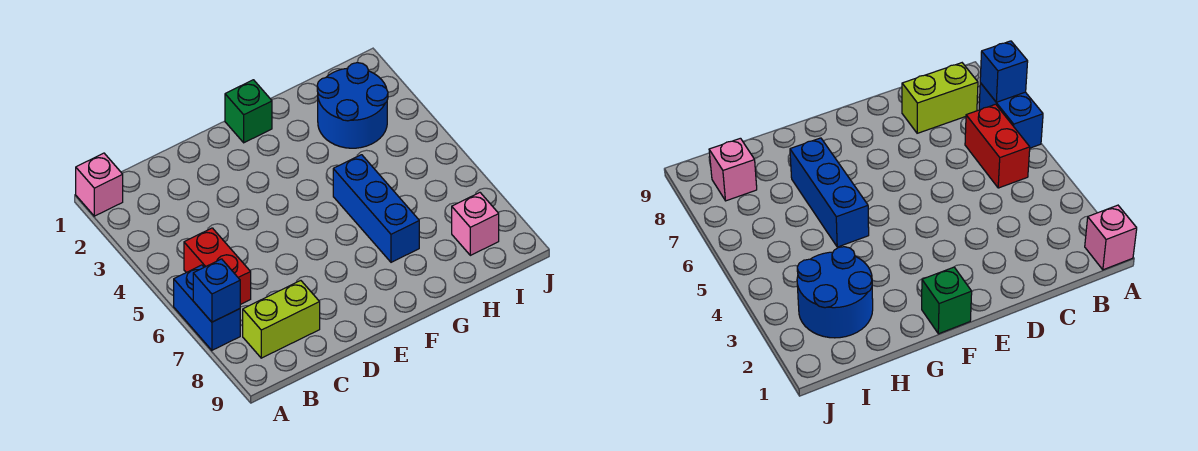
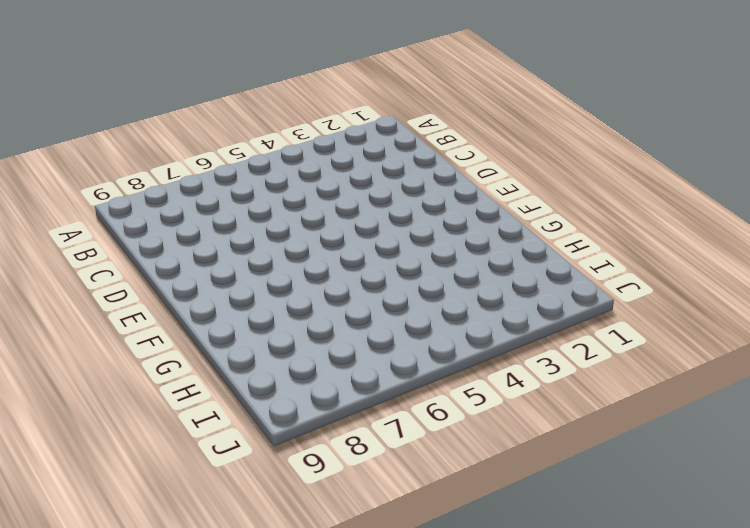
none -> pink brick A1 level 1
none -> blue brick A6:A7 level 1

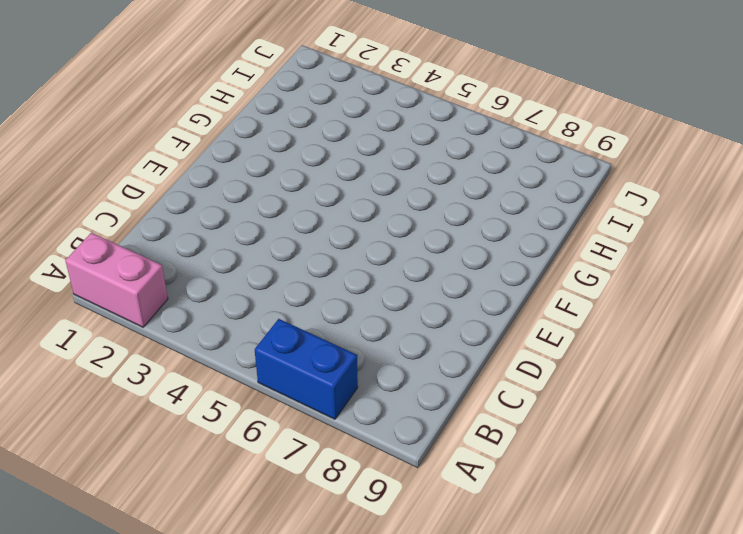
pink brick A1:A2 level 1 -> pink brick A1 level 1
none -> red brick B5:B6 level 1
none -> lime brick B8:C8 level 1

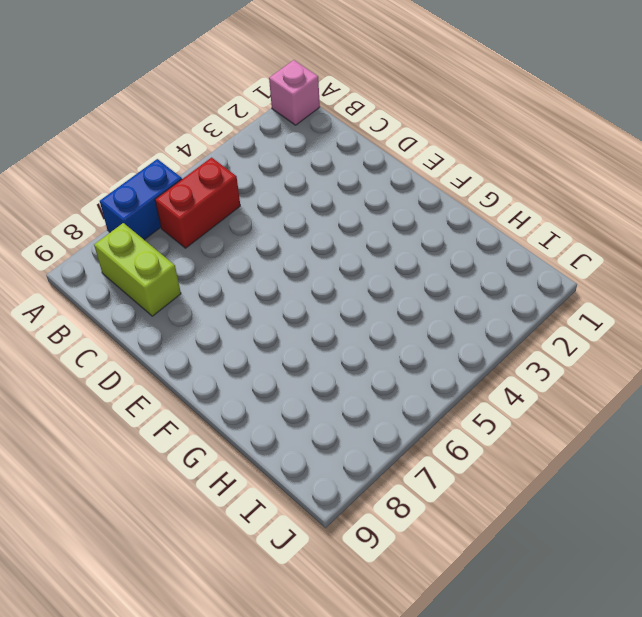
none -> green brick F1 level 1
none -> blue brick G5:G7 level 1

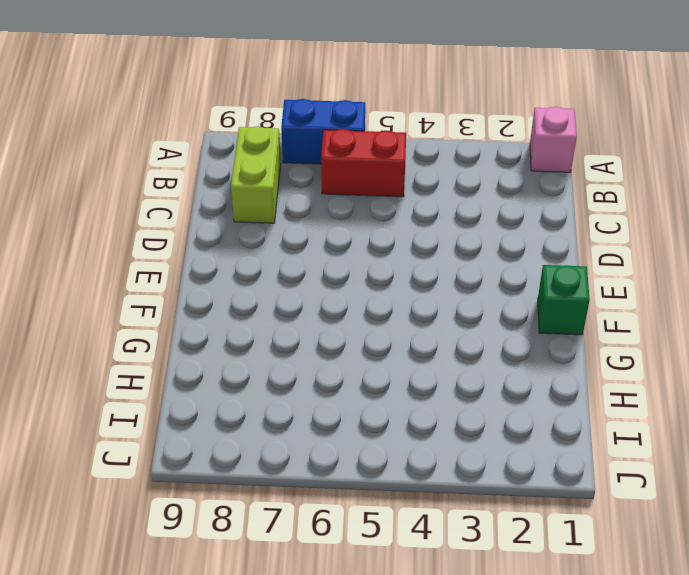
none -> blue brick G5:G7 level 1
none -> blue round brick H2:I3 level 1

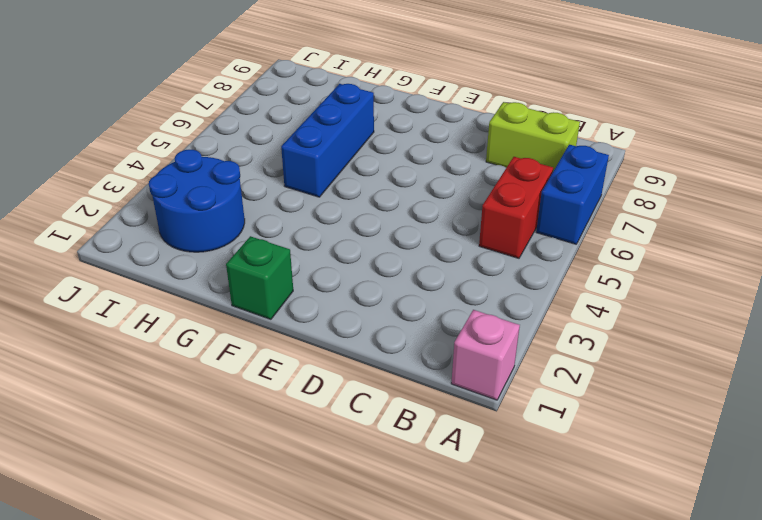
none -> pink brick I8 level 1
none -> blue brick A7 level 2

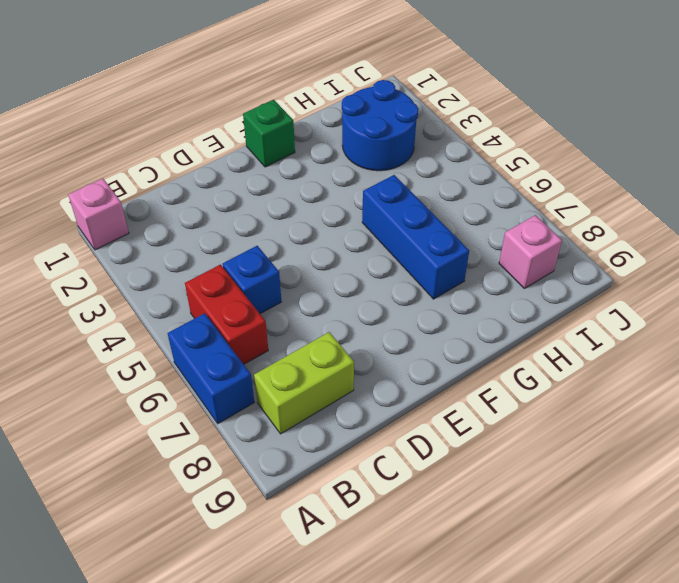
blue brick C5 level 1 -> blue brick A7 level 2

